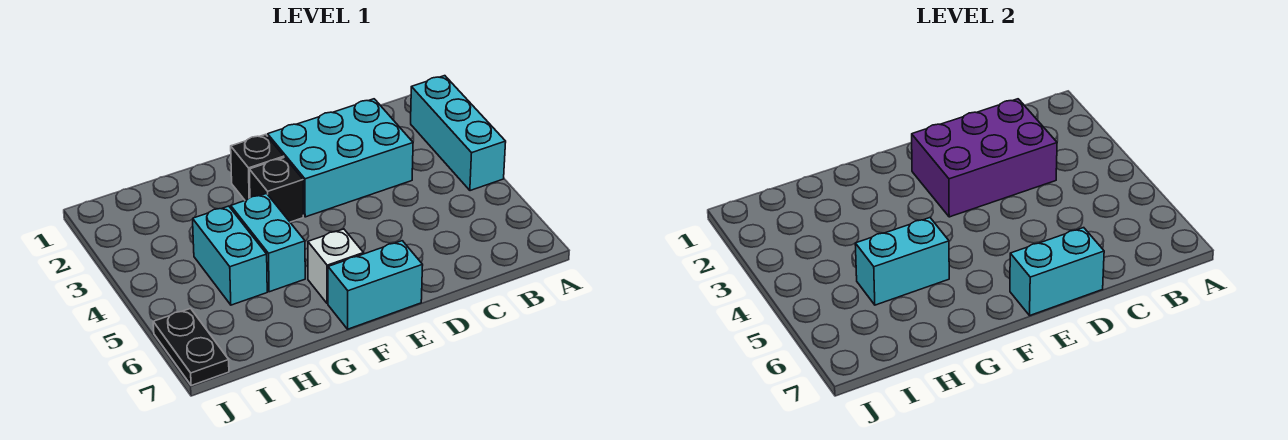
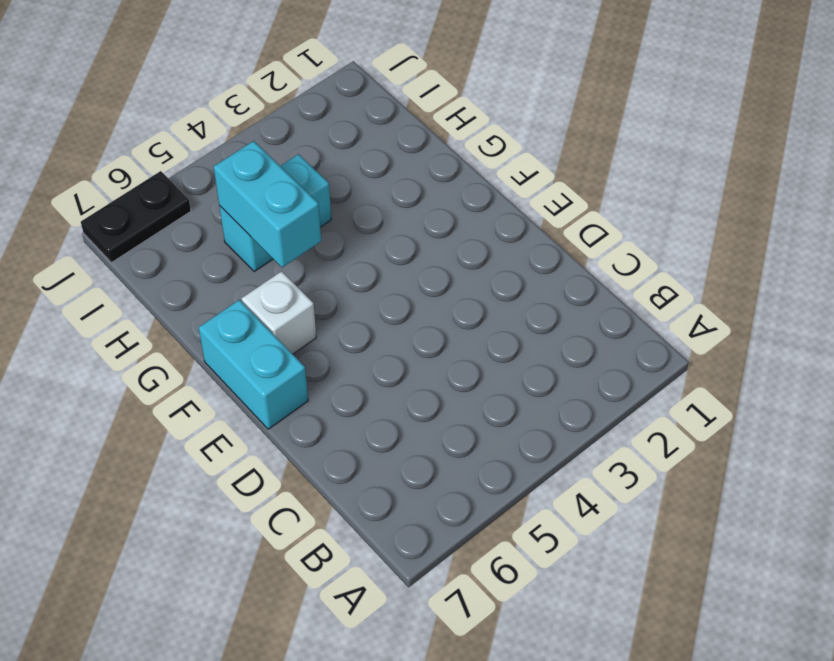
none -> cyan brick A2:A4 level 1
none -> cyan brick C2:E3 level 1
none -> black brick F2 level 1

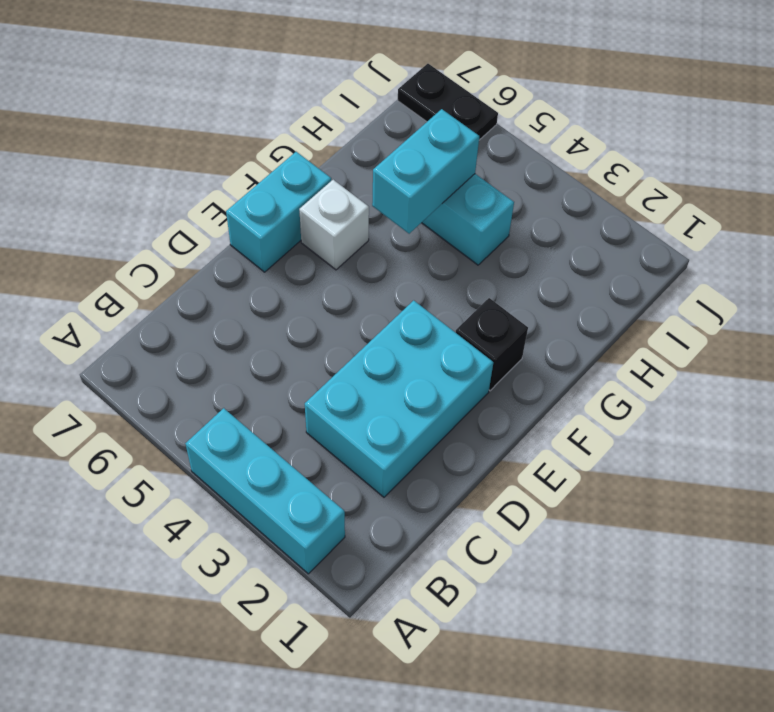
none -> black brick F3 level 1
none -> cyan brick G4:G5 level 1
none -> purple brick C2:E3 level 2

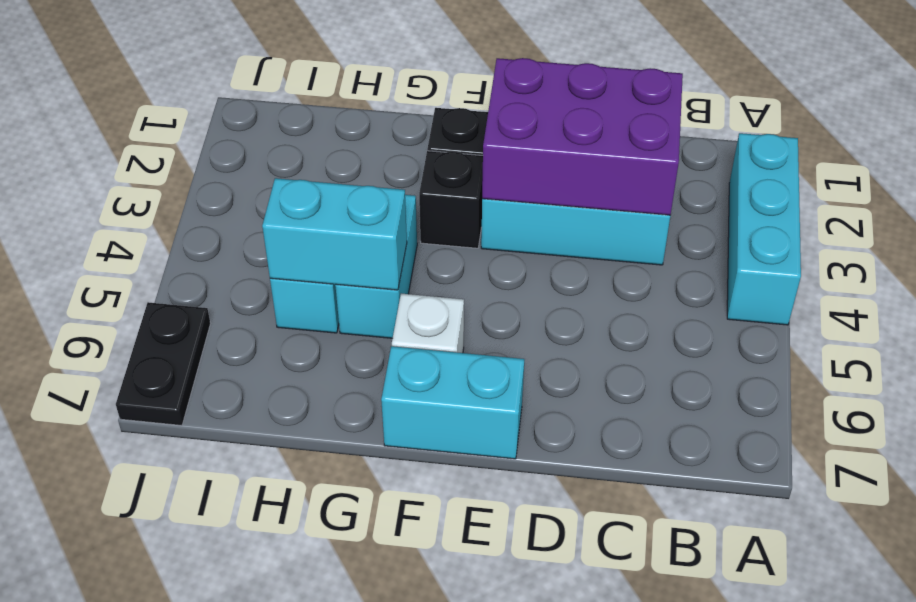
none -> cyan brick D7:E7 level 2

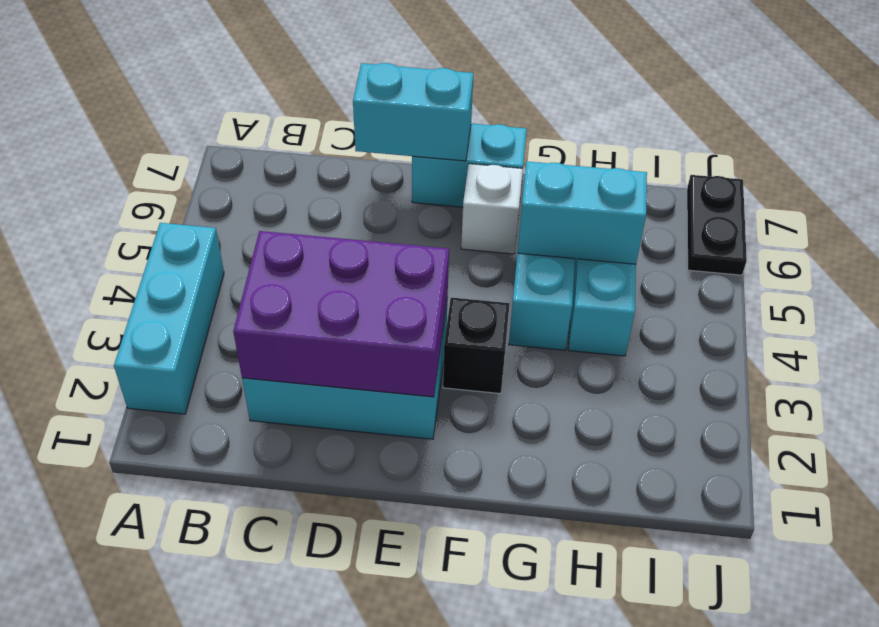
none -> black brick F2 level 1

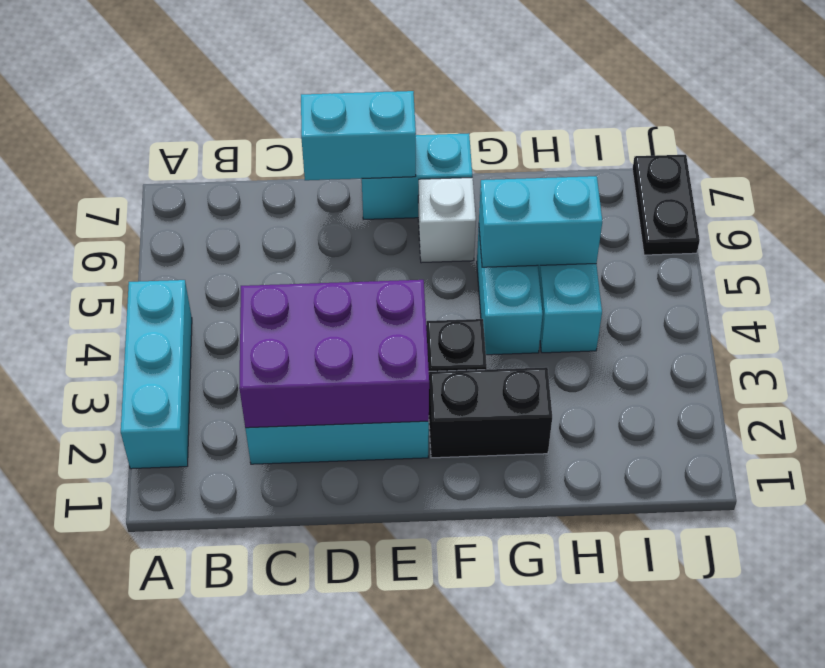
black brick F2:G2 level 1 -> black brick F2 level 1

